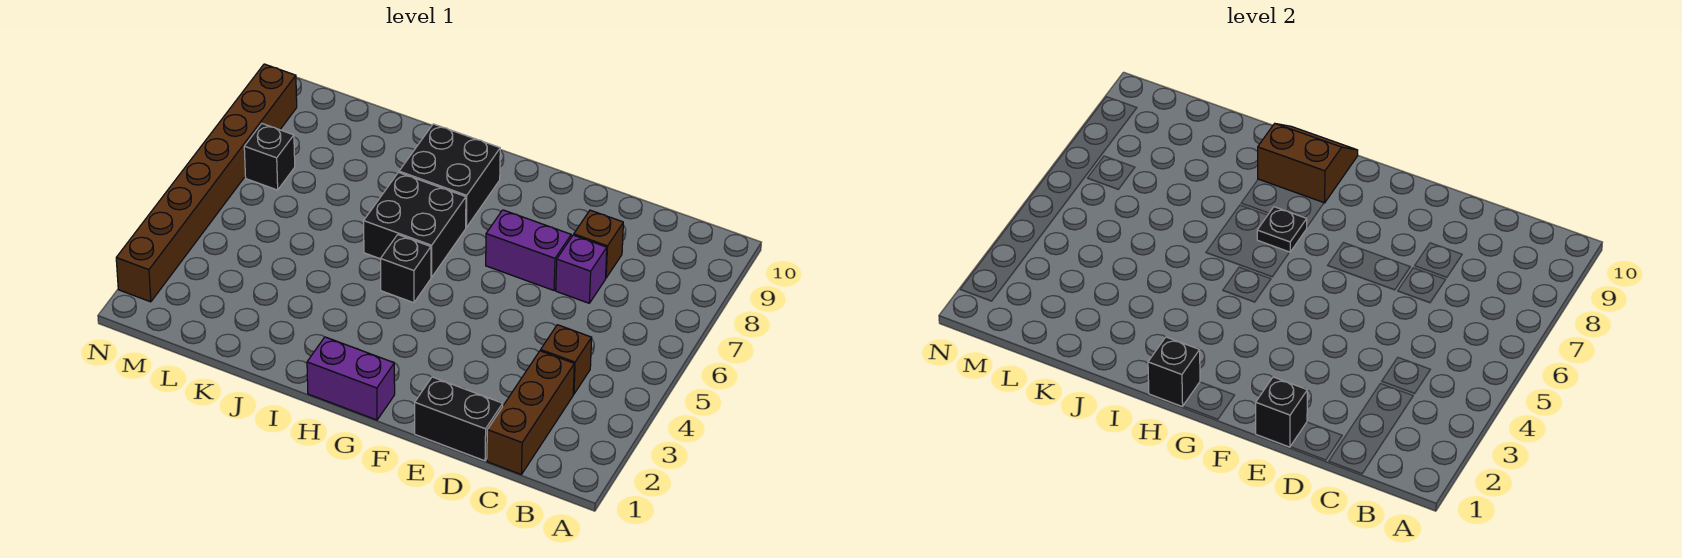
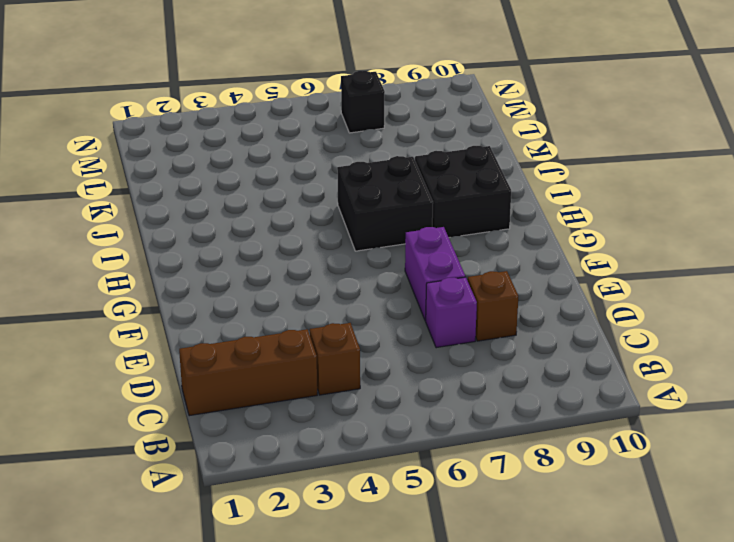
none -> black brick D1:E1 level 1
none -> purple brick G1:H1 level 1
none -> black brick H5 level 1

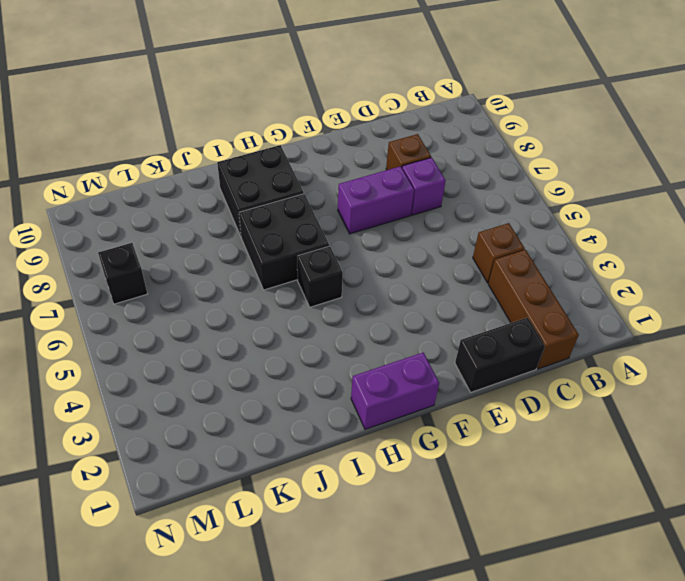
none -> brown brick N2:N9 level 1
none -> black brick E1 level 2
none -> black brick H1 level 2

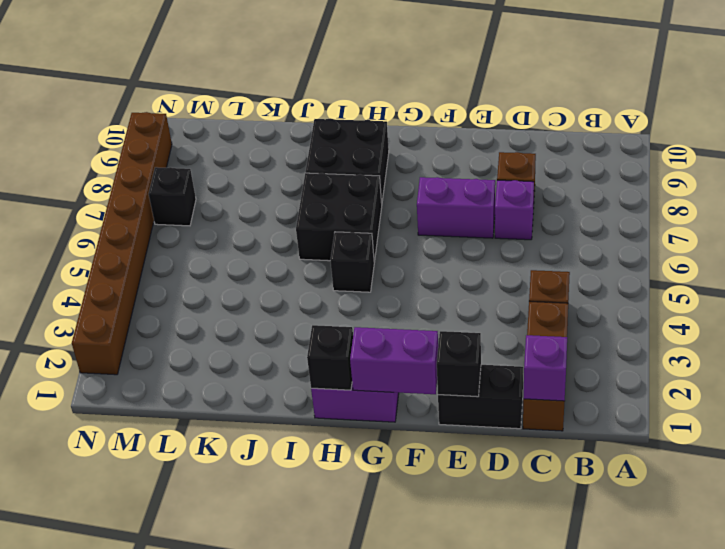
purple brick C1 level 2 -> none
purple brick F1:G1 level 2 -> none
none -> black plate H7 level 2
none -> brown slope H9:I10 level 2 top 9

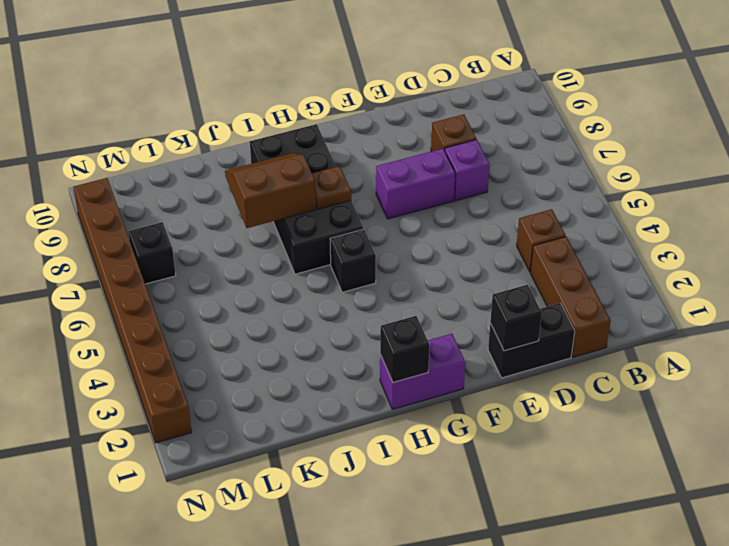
brown plate H7 level 2 -> black plate H7 level 2
brown slope I7:J8 level 2 top 7 -> brown slope H9:I10 level 2 top 9

